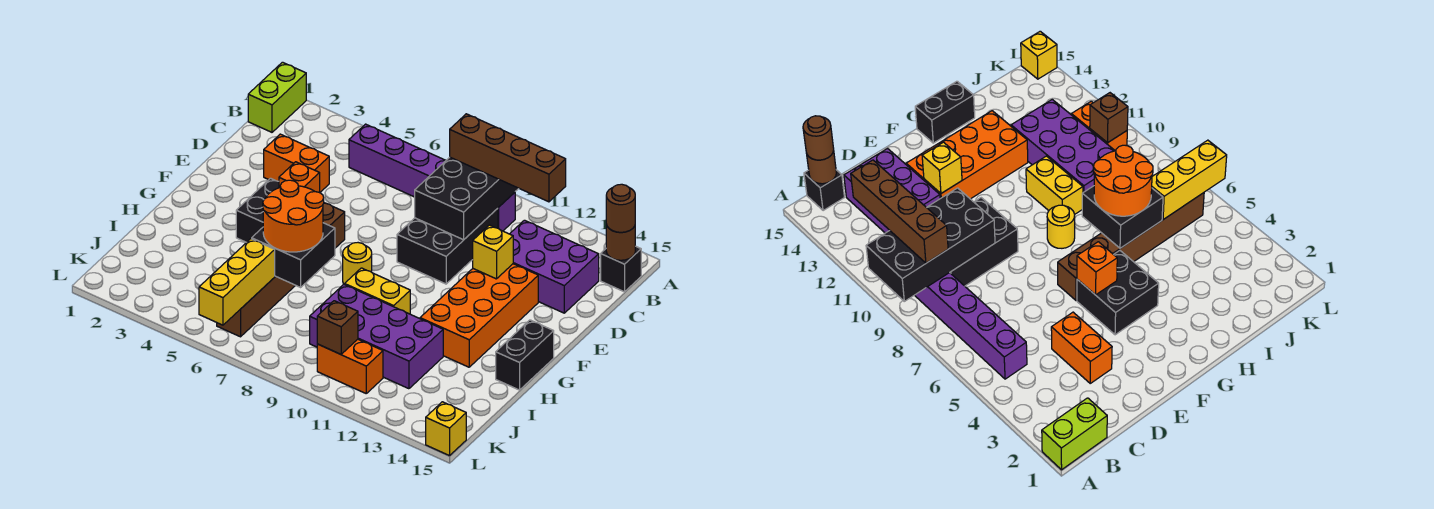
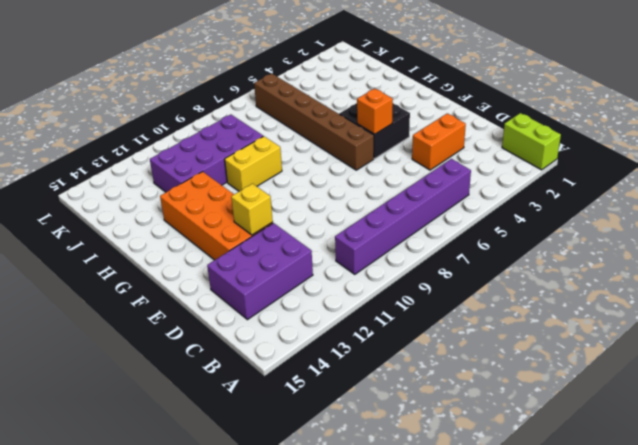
none -> black brick B15 level 1
none -> black brick C9:E10 level 1
none -> yellow round brick G8 level 1

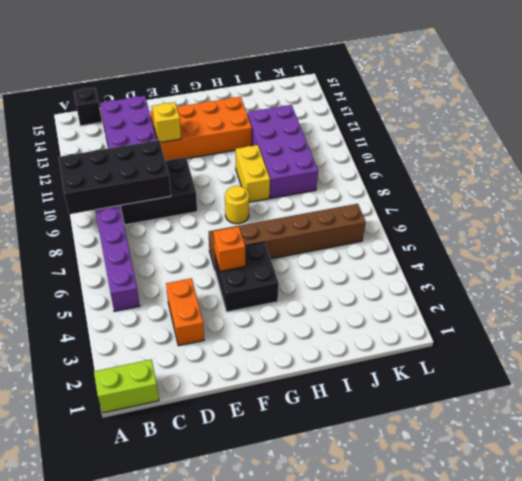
none -> black brick G15:H15 level 1
none -> orange brick K10:K11 level 1
none -> yellow brick L15 level 1

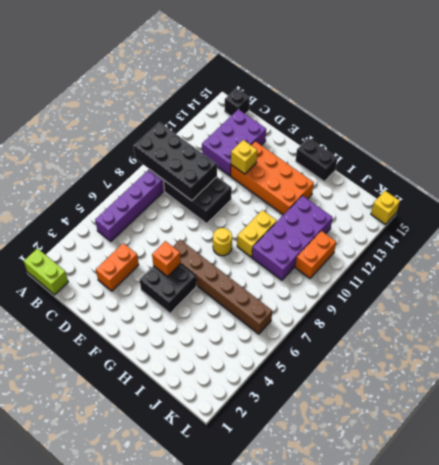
none -> brown round brick B15 level 2
none -> black brick H6:I7 level 2
none -> yellow brick J6:L6 level 2

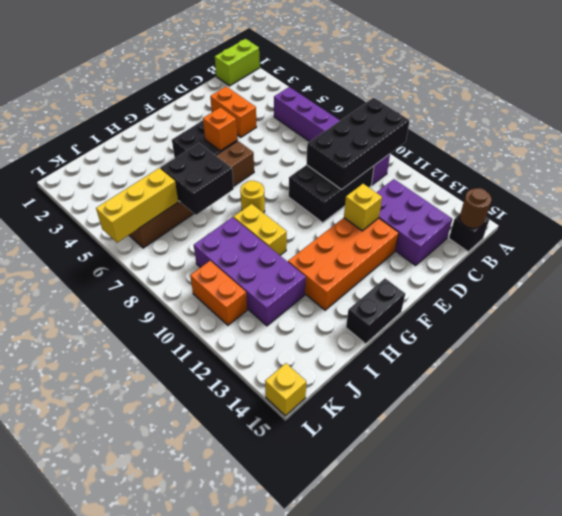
none -> brown brick K10 level 2
none -> brown brick B9:B12 level 3
none -> brown round brick B15 level 3

